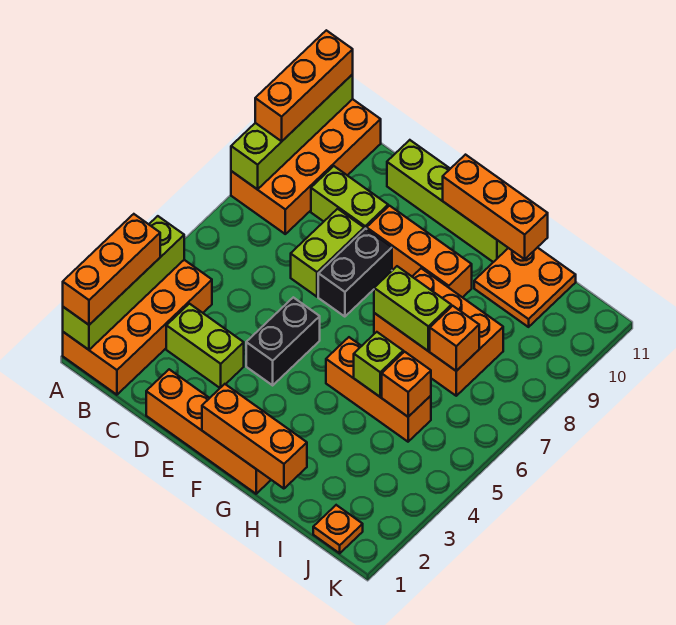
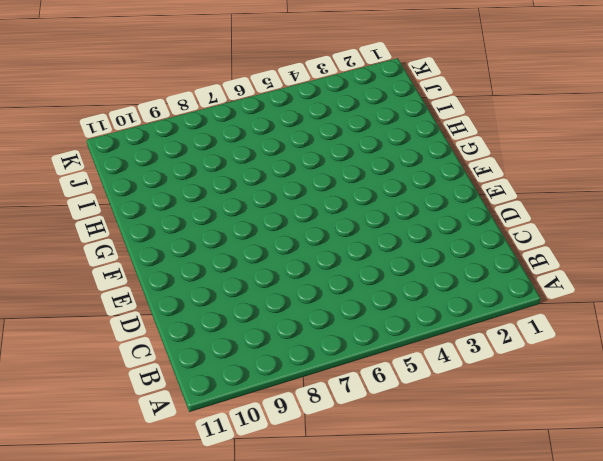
none -> orange brick A1:B4 level 1
none -> orange brick A8:B11 level 1
none -> lime brick C3:D3 level 1

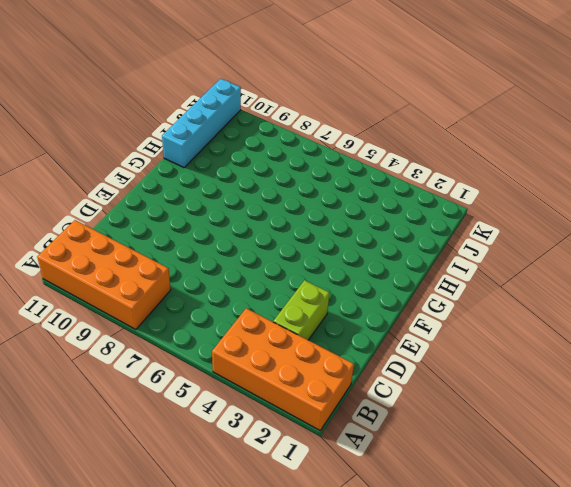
cyan brick H11:K11 level 1 -> orange plate H10:I11 level 1
none -> lime brick C9:D9 level 1
none -> orange brick D1:G1 level 1
none -> lime brick D7:D8 level 1

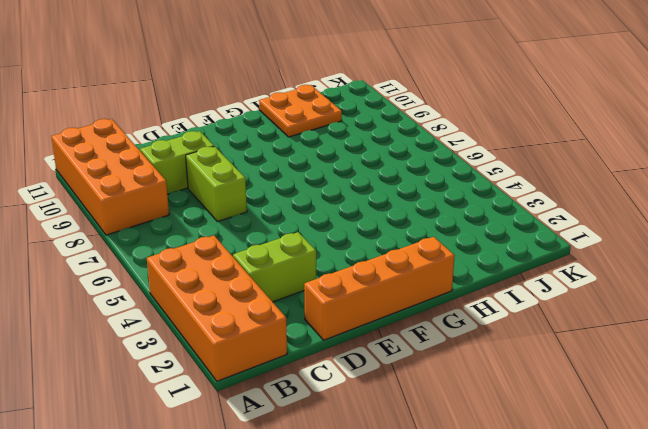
none -> lime brick D11:G11 level 1
none -> black brick E4:E5 level 1
none -> black brick E7:E8 level 1

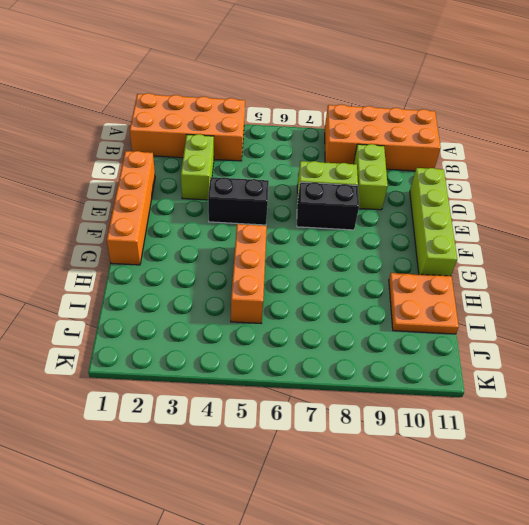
none -> orange brick E9:G9 level 1
none -> orange brick G7:I8 level 1
none -> orange plate J1 level 1

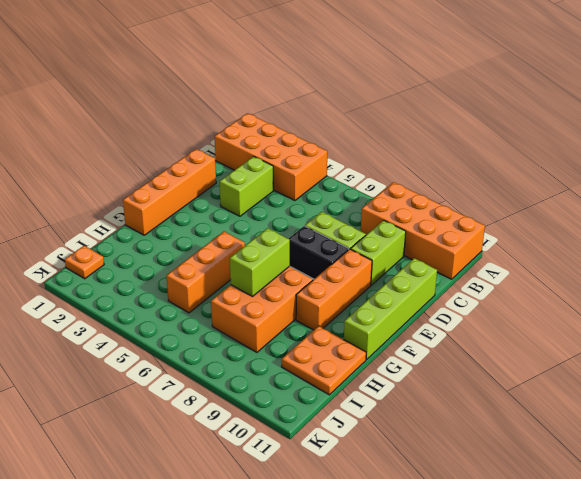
none -> black brick E4:E5 level 1
none -> lime brick A1:A4 level 2
none -> lime brick A8:A11 level 2

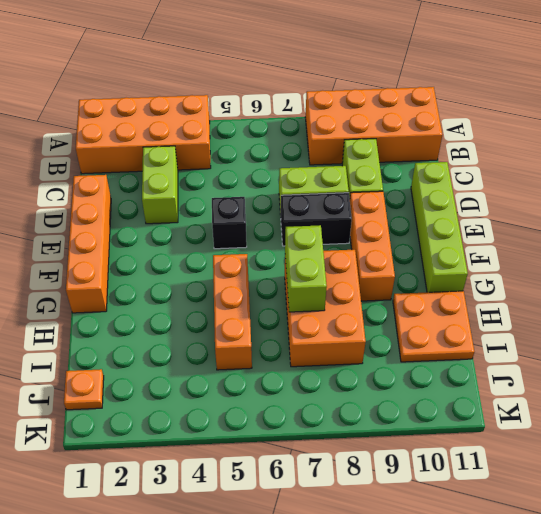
black brick E5 level 1 -> black brick E4:E5 level 1
none -> lime brick A1:A4 level 2
none -> lime brick A8:A11 level 2
none -> orange brick F1:H1 level 2

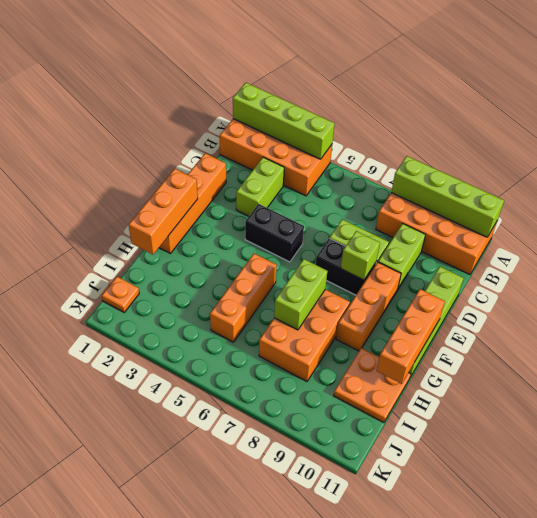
lime brick E8 level 2 -> lime brick H5 level 2
none -> orange brick I5 level 2
none -> orange brick I7 level 2
none -> orange brick A1:A3 level 3

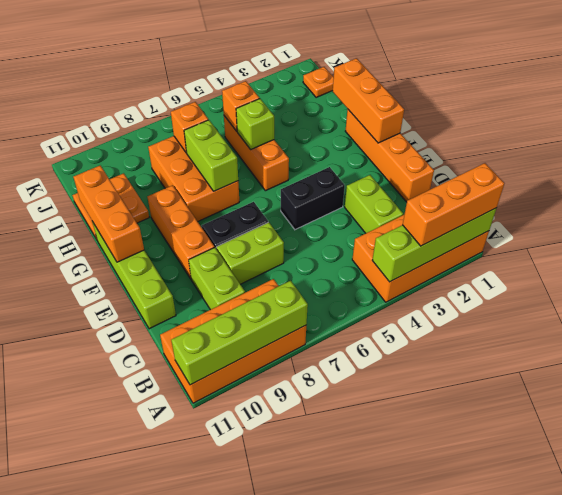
none -> orange brick A9:A11 level 3

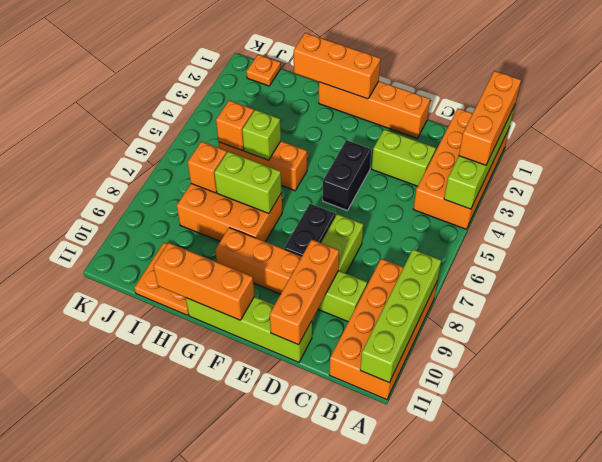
orange brick D9:D11 level 2 -> orange brick A9:A11 level 3

